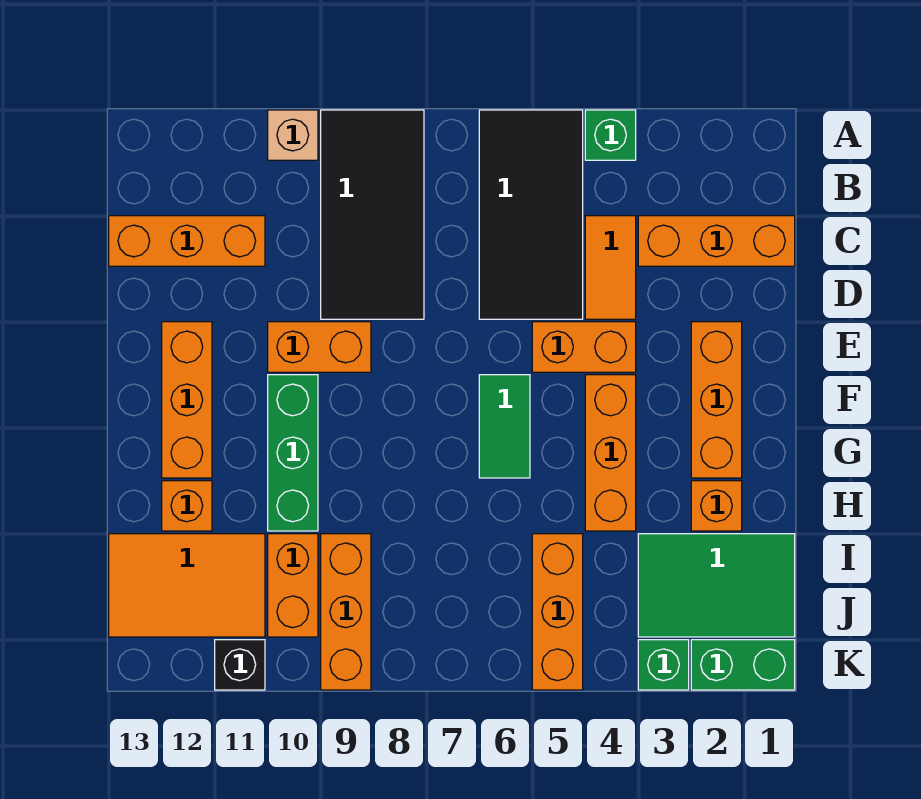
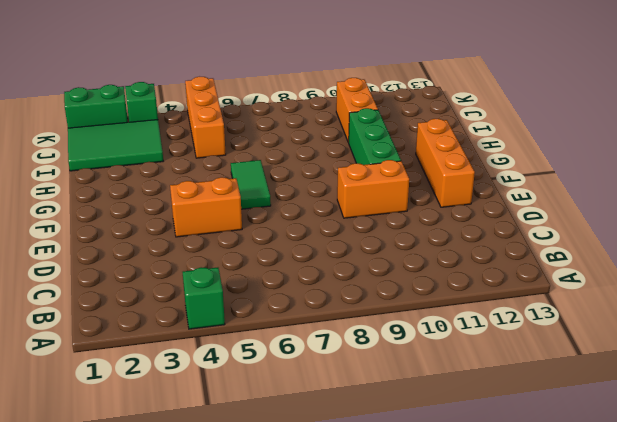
none -> black tile A5:D6 level 1
none -> black tile A8:D9 level 1
none -> tan brick A10 level 1

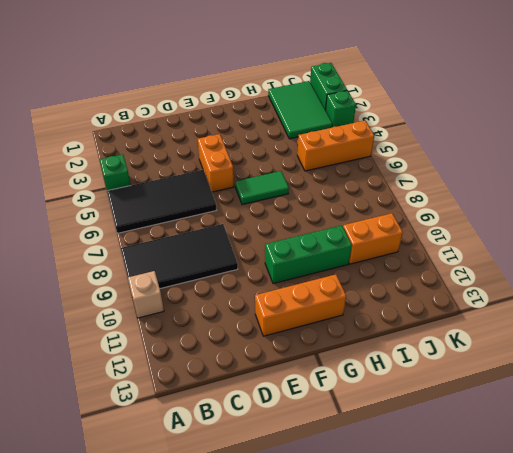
none -> orange brick C1:C3 level 1
none -> orange tile C4:D4 level 1
none -> orange brick C11:C13 level 1

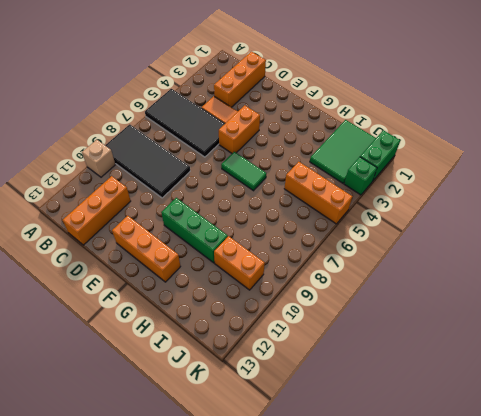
none -> green brick A4 level 1
none -> orange brick E2:G2 level 1
none -> orange brick E9:E10 level 1

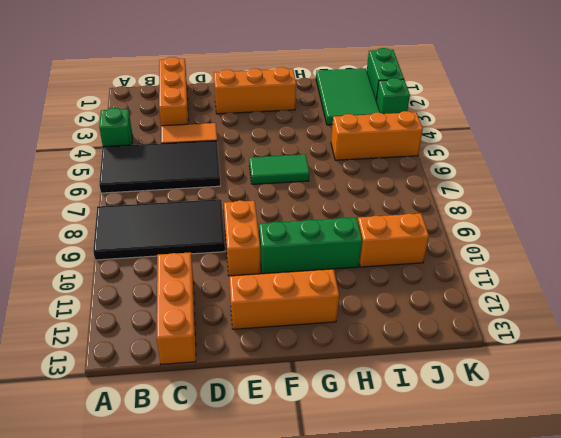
none -> tan brick A10 level 1
none -> orange brick E4:E5 level 1
none -> orange brick F4:H4 level 1

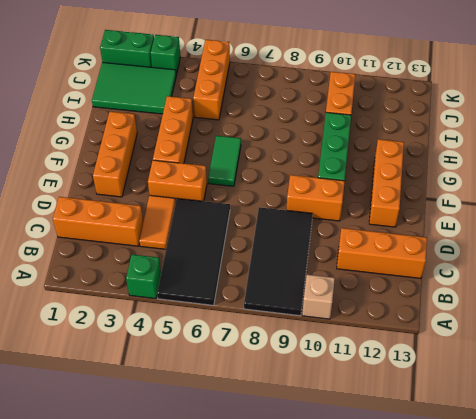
none -> orange brick H2 level 1
none -> orange brick H12 level 1
none -> orange brick I9:K9 level 1

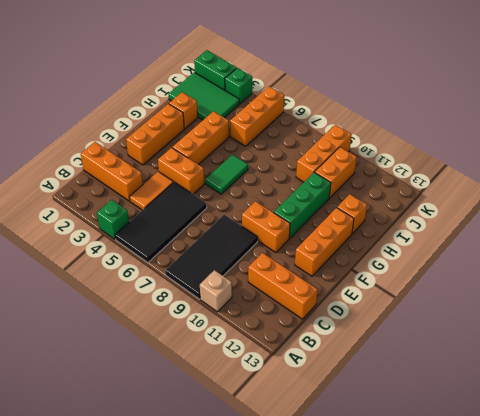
none -> orange tile I11:J13 level 1
none -> black brick K11 level 1

